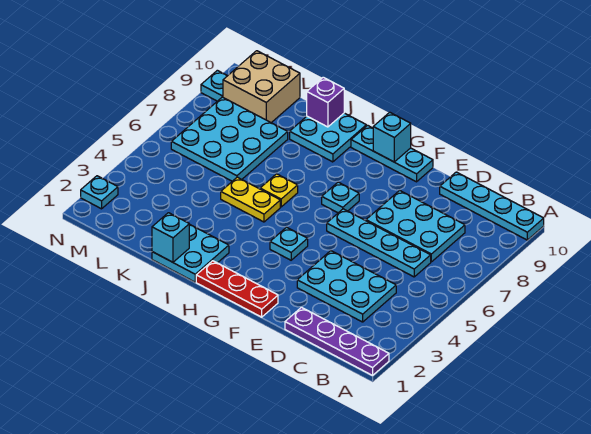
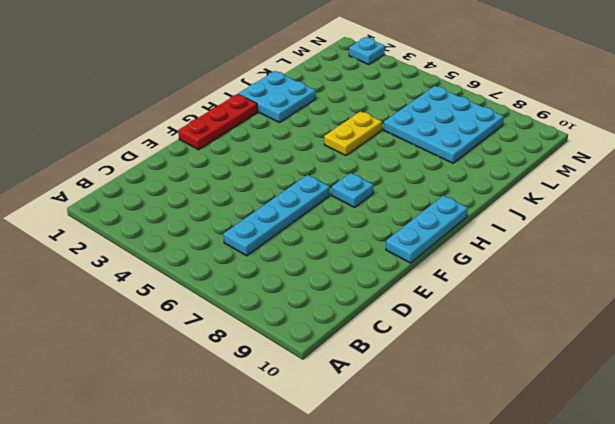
none -> purple plate A1:D1 level 1
none -> cyan plate A10:D10 level 1
none -> cyan plate C3:E4 level 1

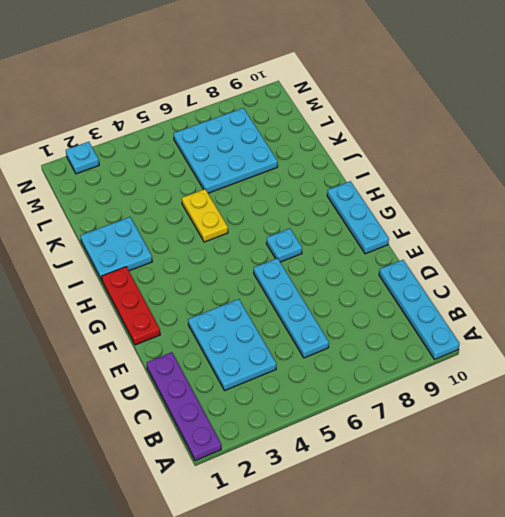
none -> cyan plate C7:E8 level 1
none -> cyan plate G4 level 1
none -> yellow plate I6 level 1

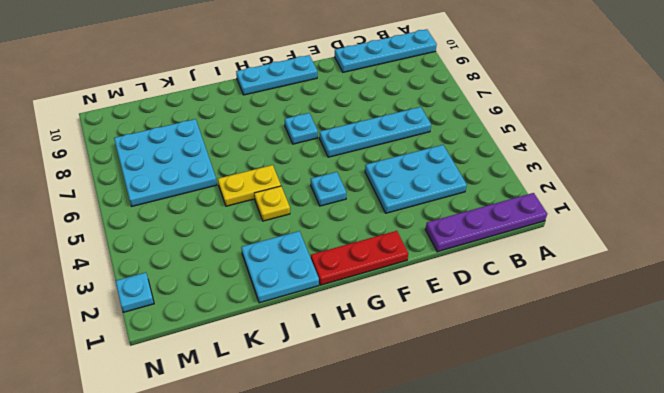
yellow plate I4 level 1 -> yellow plate I6 level 1
none -> cyan plate C7:E8 level 1
none -> cyan plate I9:J10 level 1
none -> tan brick L9:M10 level 1

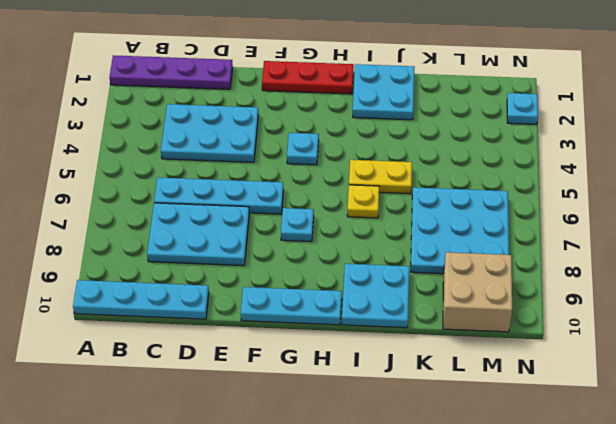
none -> cyan plate N9 level 1
none -> cyan brick G10 level 2
none -> cyan brick J1 level 2

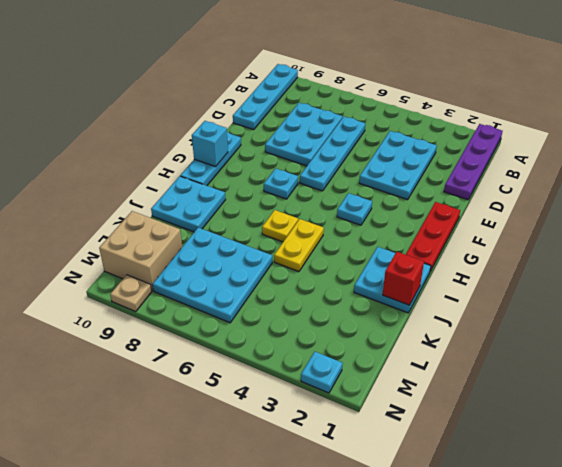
red brick J1 level 2 -> cyan brick J1 level 2
tan plate N9 level 1 -> cyan plate N9 level 1
none -> purple brick J10 level 2

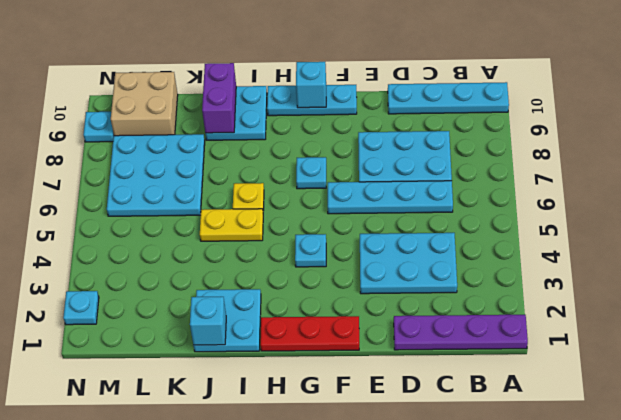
purple brick J9:J10 level 2 -> purple brick J10 level 2

